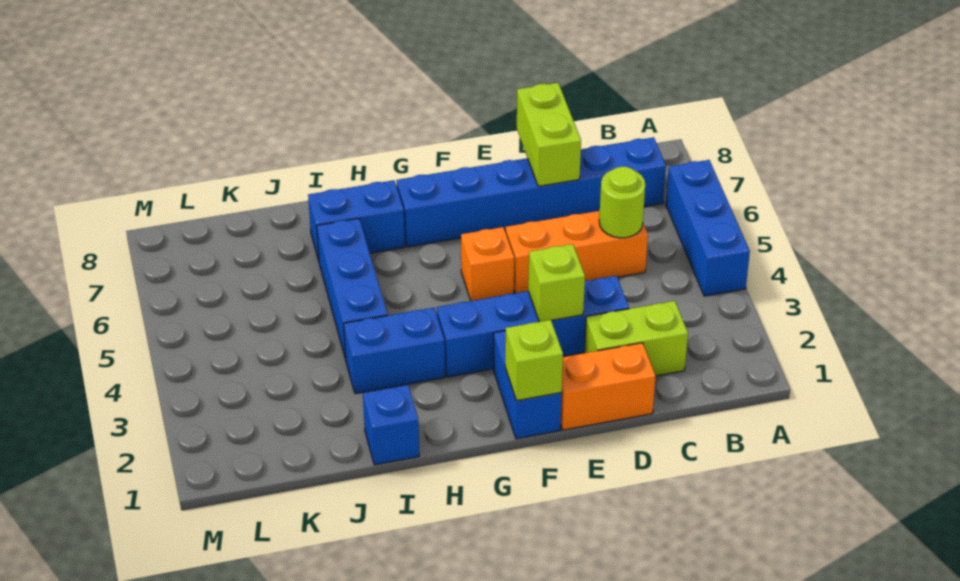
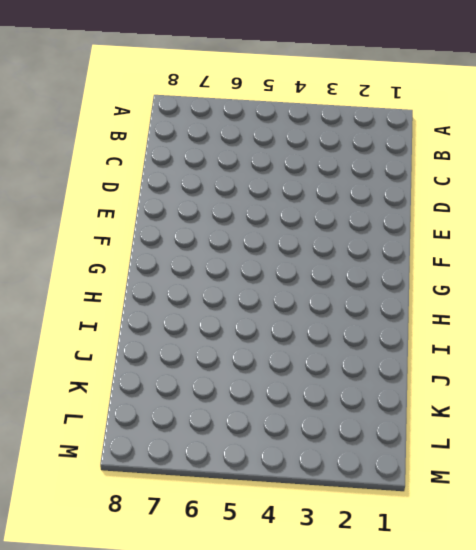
none -> blue brick A4:A6 level 1
none -> blue brick B7:G7 level 1
none -> lime brick C2:D2 level 1

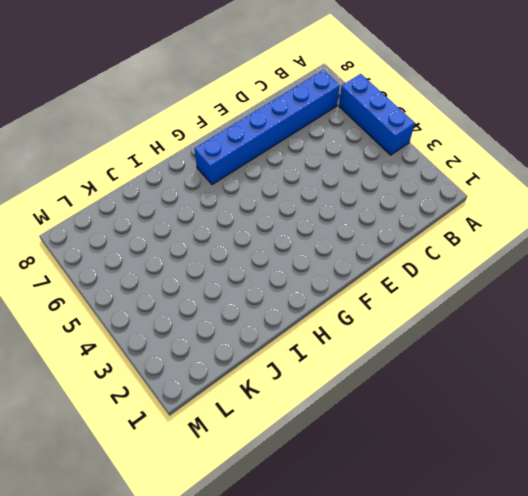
none -> lime brick C2:D2 level 1
none -> orange brick C5:E5 level 1
none -> orange brick D1:E1 level 1

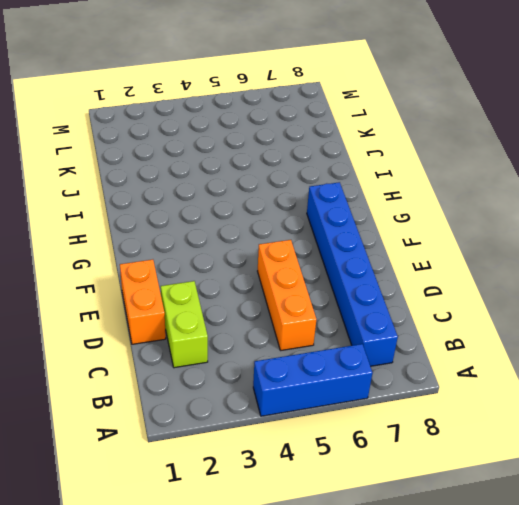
none -> blue brick D3:G3 level 1
none -> blue brick F1:F2 level 1
none -> orange brick F5 level 1

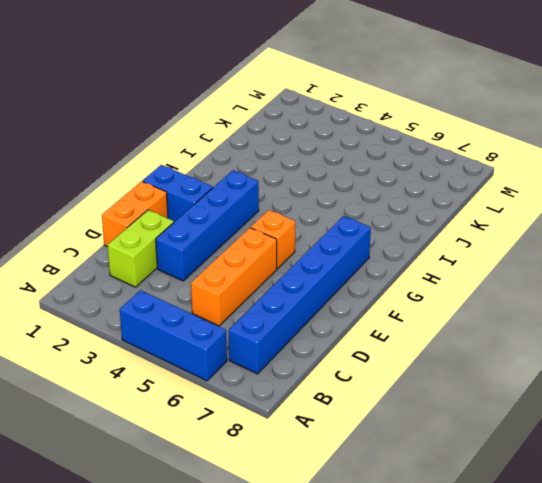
none -> blue brick H3:I3 level 1
none -> blue brick H7:I7 level 1
none -> blue brick I1 level 1

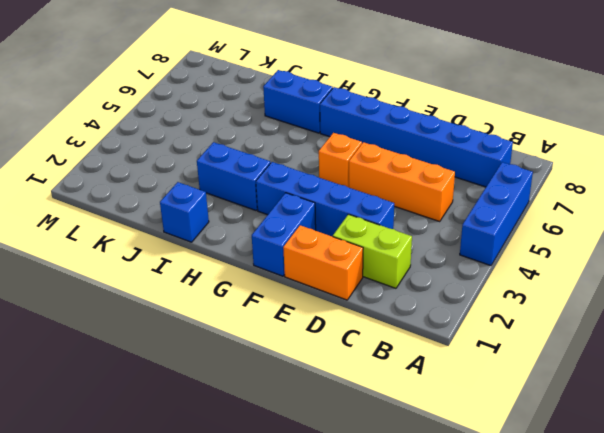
none -> blue brick I4:I6 level 1
none -> lime round brick C5 level 2
none -> lime brick D7:D8 level 2

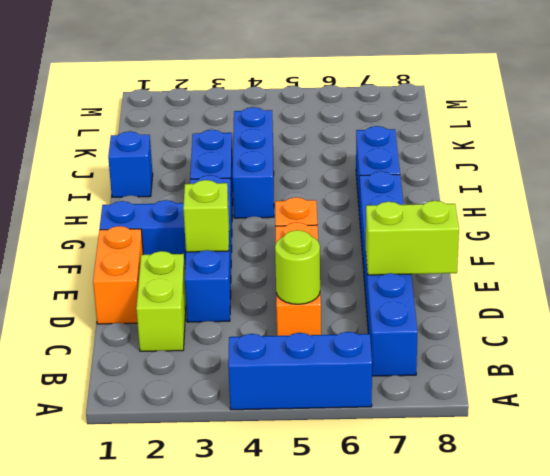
blue brick H4:J4 level 1 -> blue brick I4:I6 level 1
none -> lime brick F1 level 2

